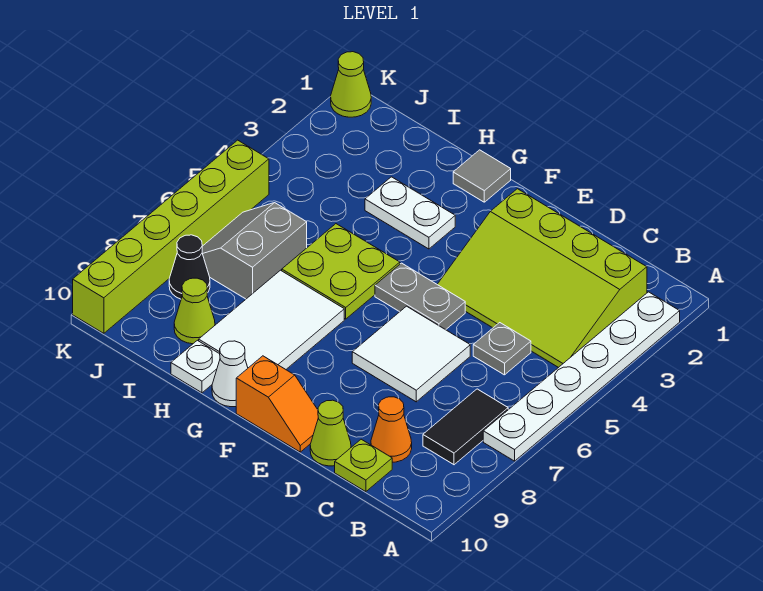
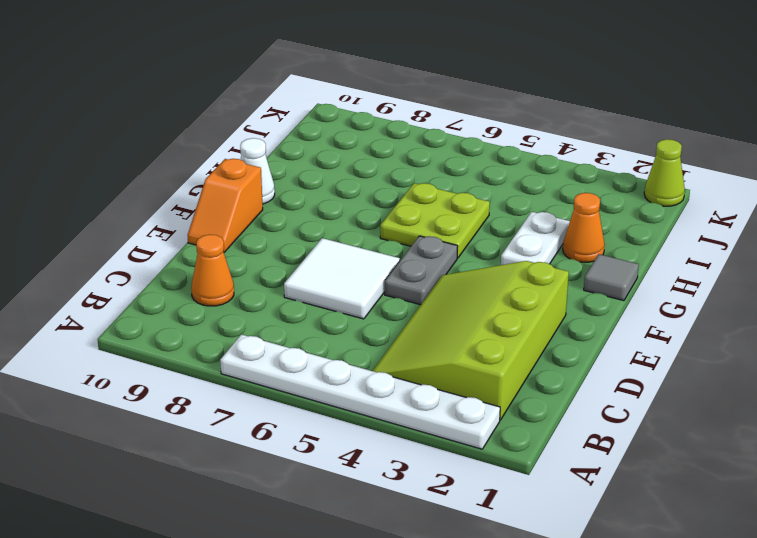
orange cone H2 level 1 -> none
none -> black tile B7:B8 level 1
none -> grey plate C5 level 1
none -> lime plate C10 level 1

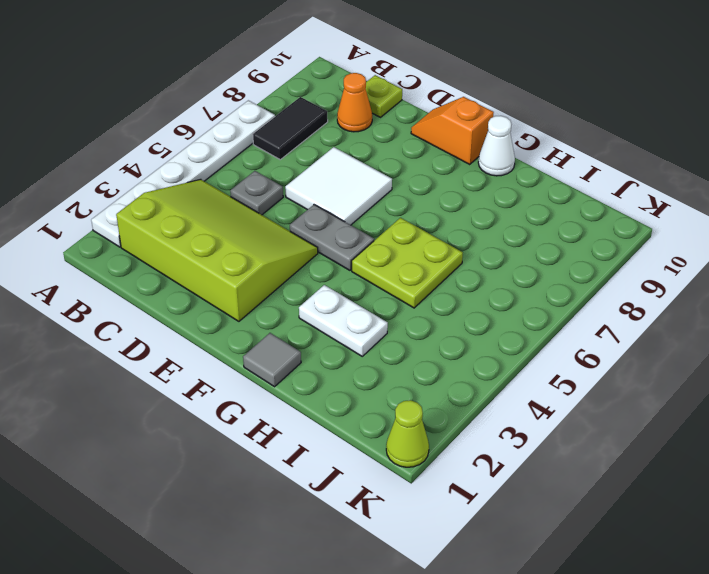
none -> lime cone D10 level 1
none -> white tile G7:H9 level 1
none -> white plate H10 level 1

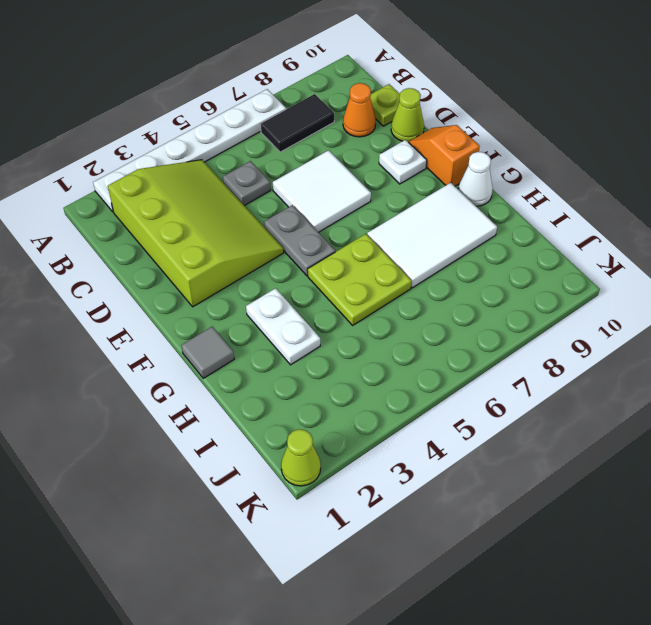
white plate E9 level 1 -> white plate H10 level 1
none -> grey slope I6:J7 level 1 top I
none -> lime cone I9 level 1
none -> black cone J8 level 1

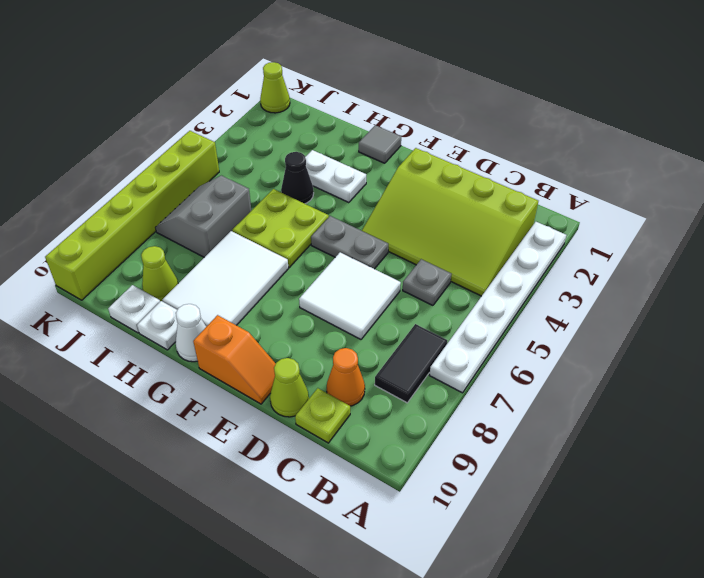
black cone H4 level 1 -> black cone J8 level 1
white plate I10 level 1 -> none

